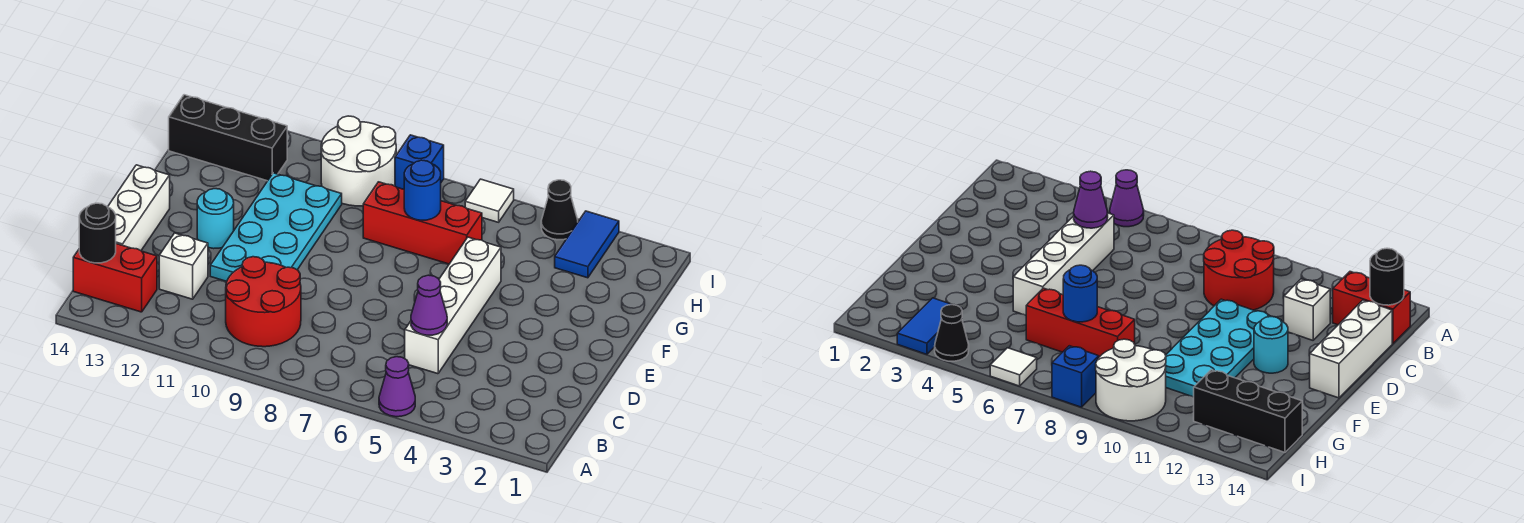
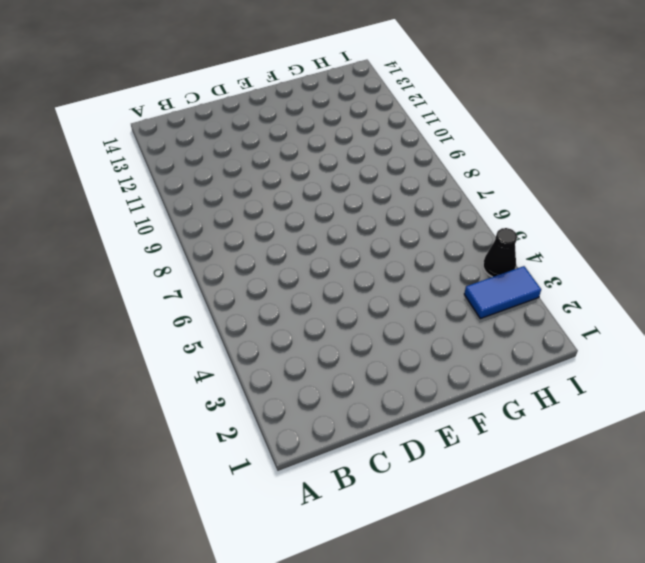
none -> purple cone A5 level 1
none -> red round brick B9:C10 level 1
none -> red brick B13:B14 level 1

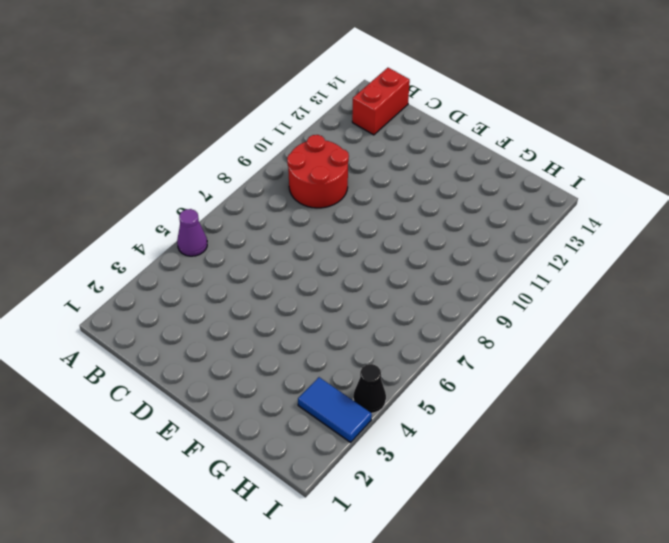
none -> white brick C5:F5 level 1
none -> white brick C12 level 1
none -> white brick C14:E14 level 1

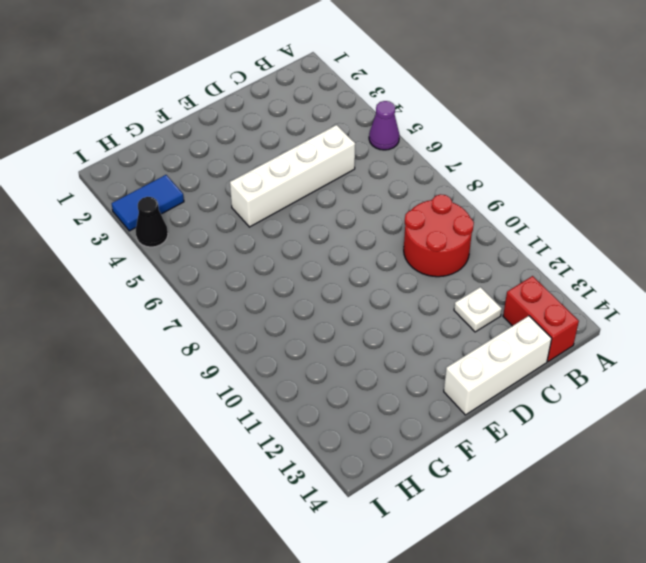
white plate C12 level 1 -> white brick C12 level 1
none -> cyan plate D10:G11 level 1
none -> cyan round brick E12 level 1
none -> red brick G6:G8 level 1

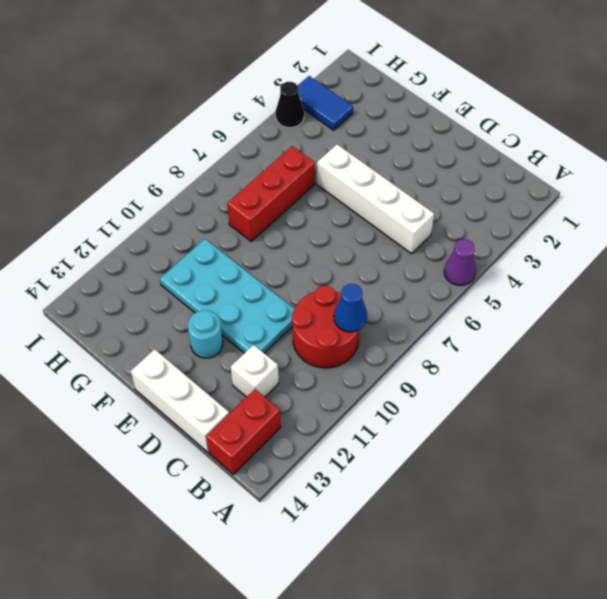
blue cone B9 level 2 -> none
none -> white round brick H9:I10 level 1
none -> black brick H12:H14 level 1
none -> white tile I6 level 1

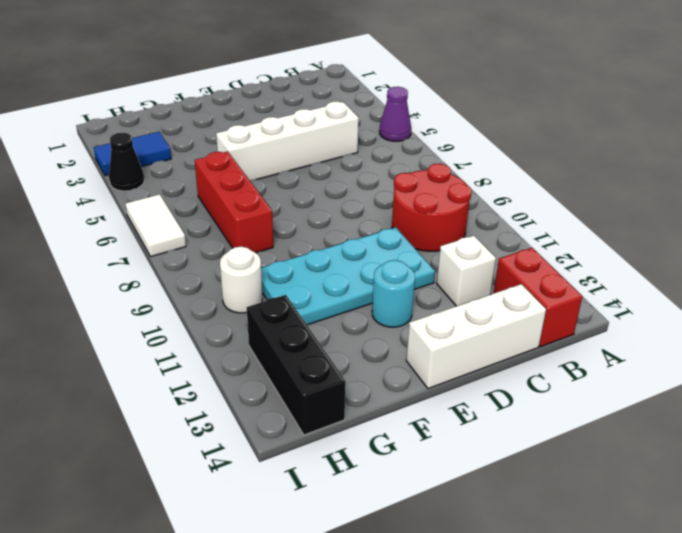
white round brick H10 level 1 -> white round brick H9:I10 level 1
white tile I6:I7 level 1 -> white tile I6 level 1
none -> blue brick I8 level 1
none -> black round brick B14 level 2
none -> purple cone C5 level 2

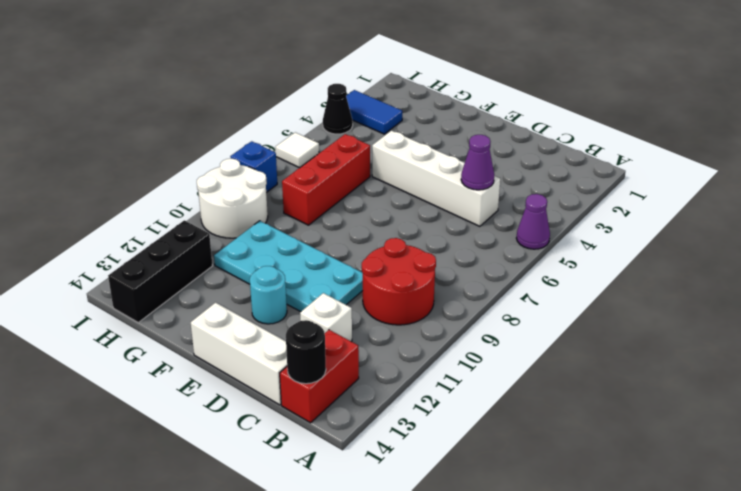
none -> blue round brick G7 level 2

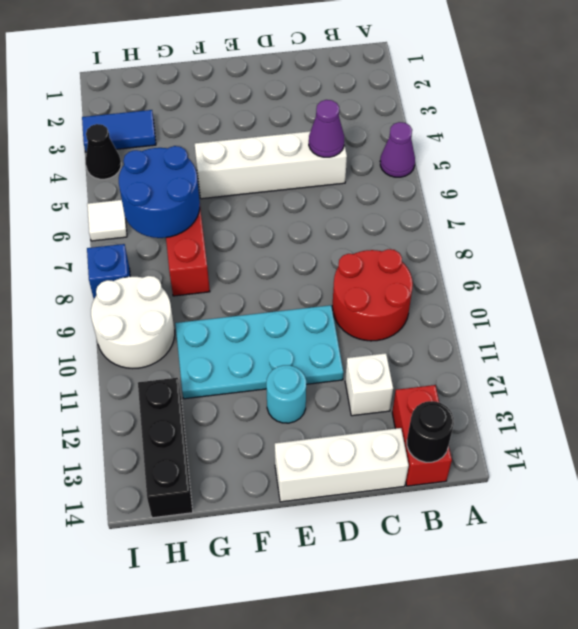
blue round brick G6:H7 level 2 -> blue round brick G7 level 2

